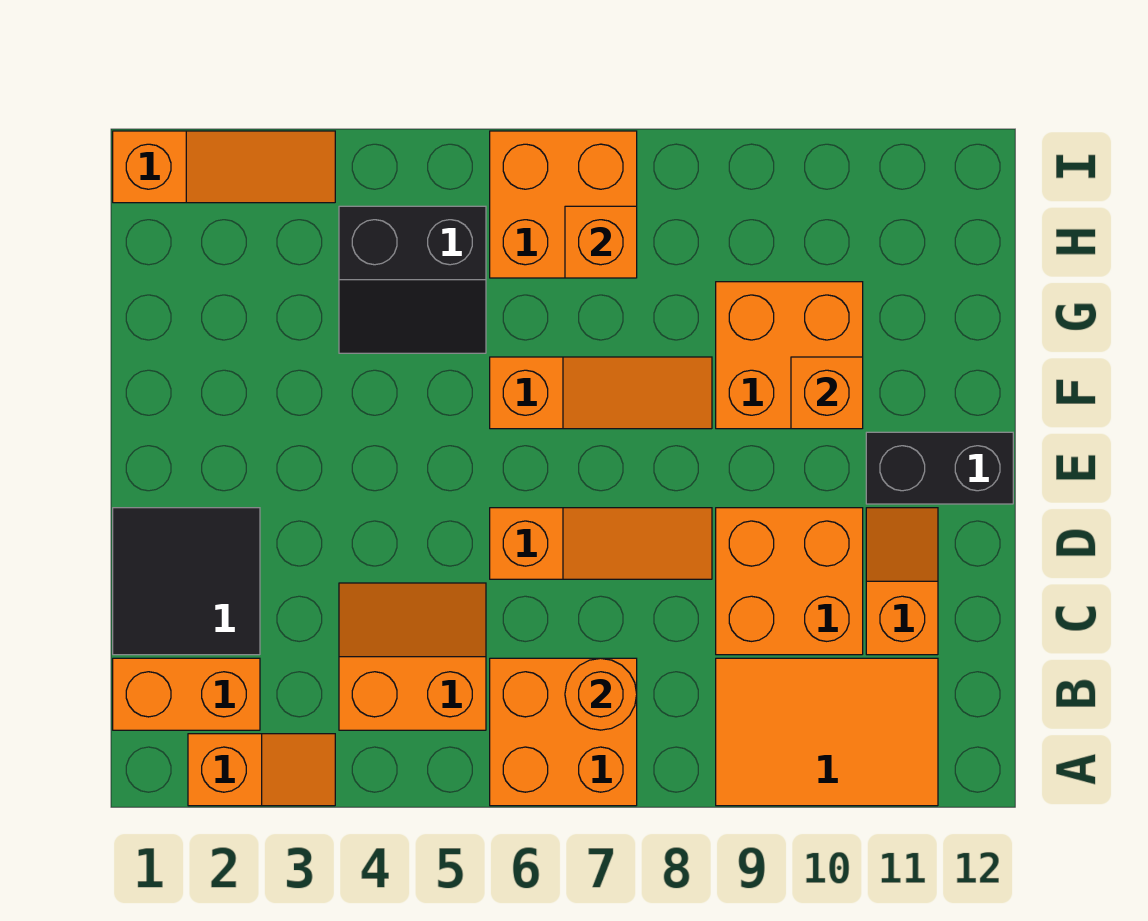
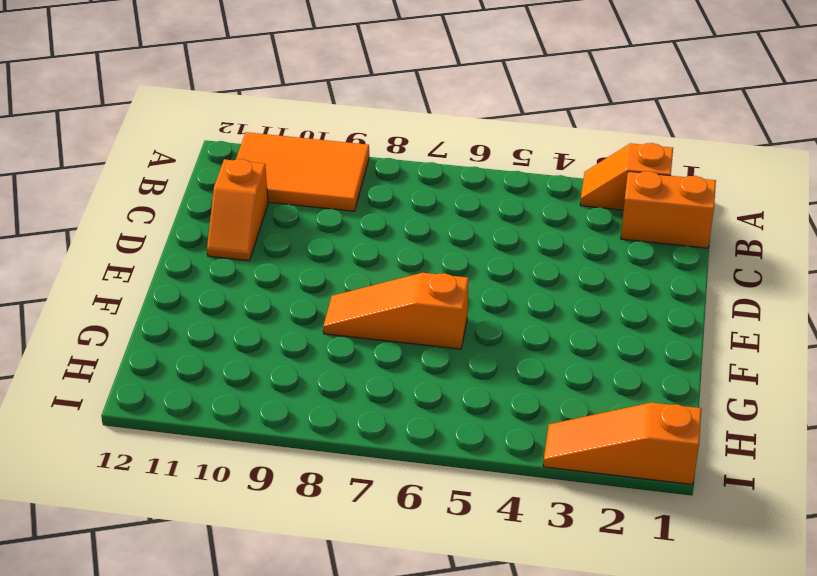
none -> orange brick A6:B7 level 1
none -> orange slope B4:C5 level 1 top B
none -> black tile C1:D2 level 1

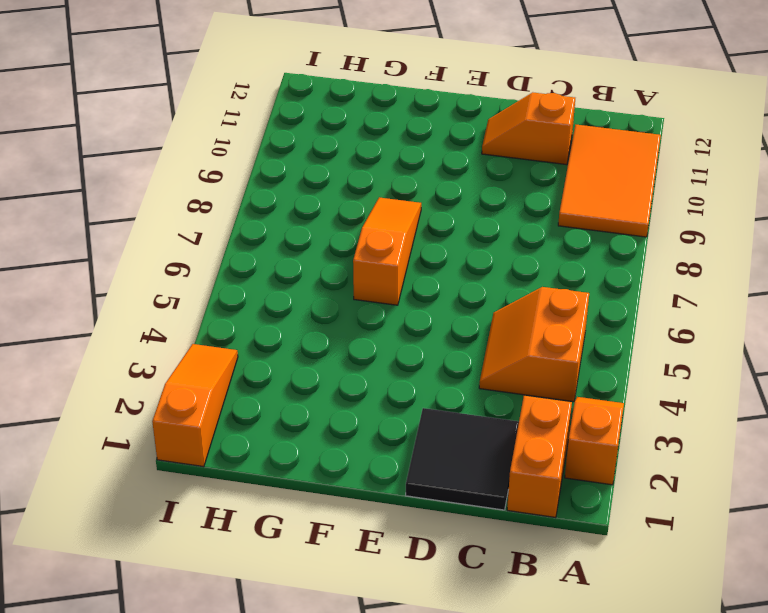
none -> orange brick A6:B7 level 1
none -> orange brick C9:D10 level 1
none -> orange slope D6:D8 level 1 top 6

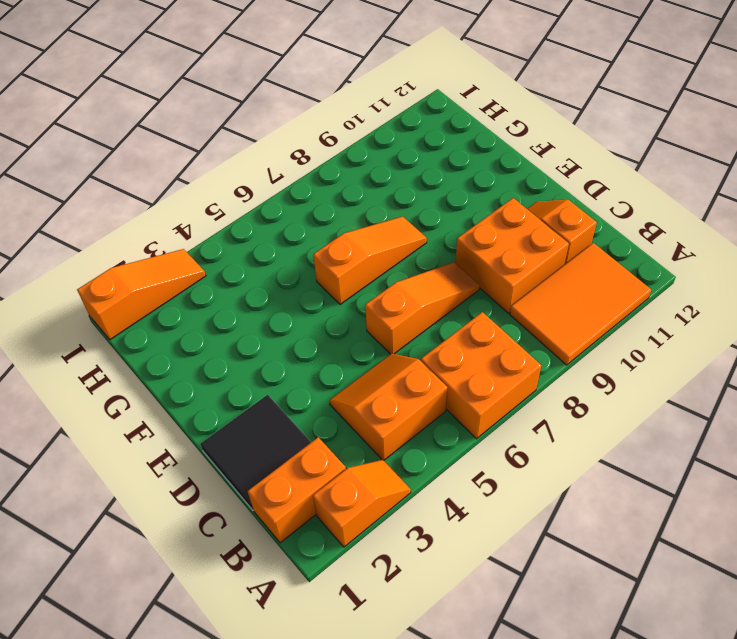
none -> black brick E11:E12 level 1
none -> orange brick F9:G10 level 1
none -> black slope G4:H5 level 1 top H

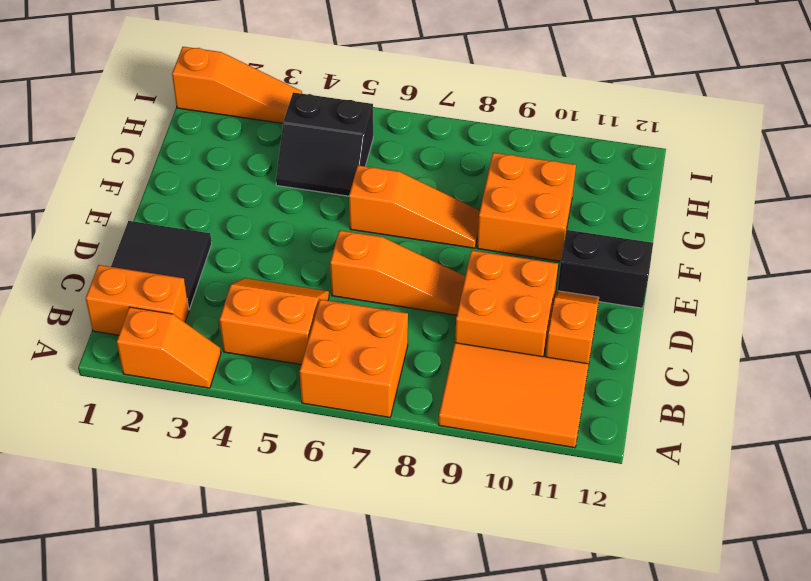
none -> orange brick H6:I7 level 1
none -> orange round brick B7 level 2
none -> orange brick F10 level 2

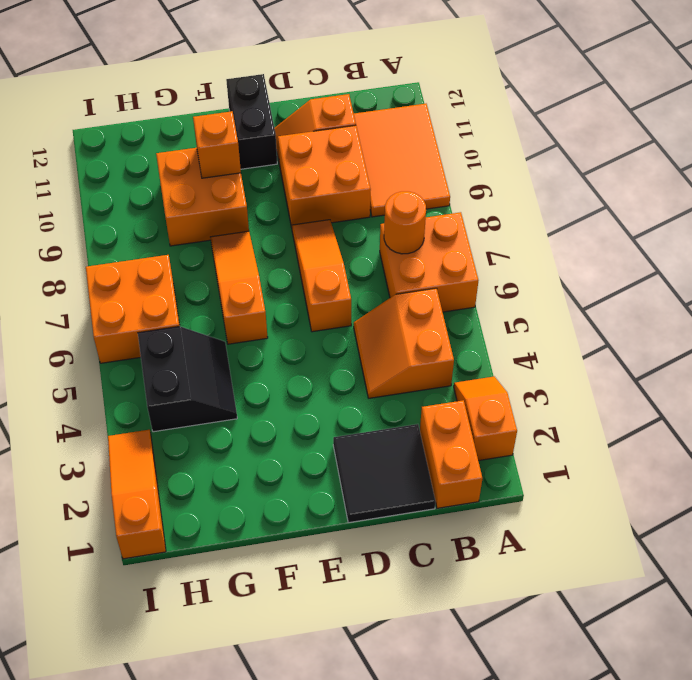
none -> orange brick H7 level 2

